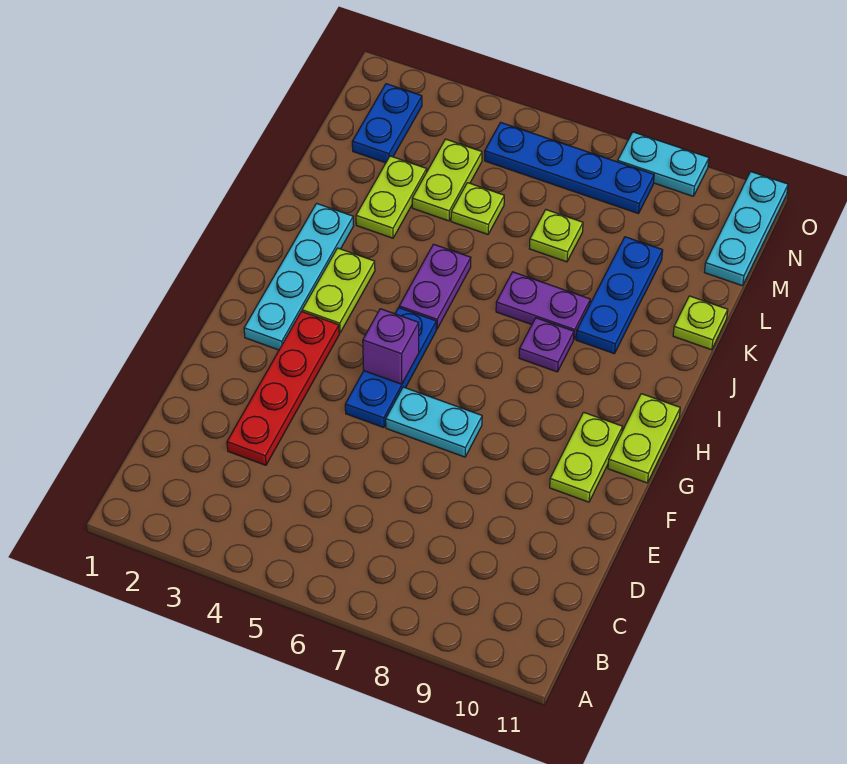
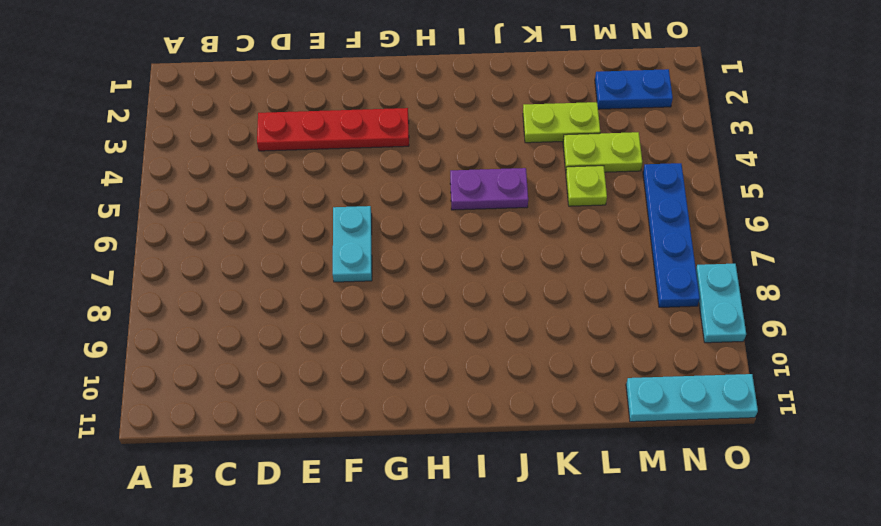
none -> blue plate F5:H5 level 1
none -> lime plate F10:G10 level 1
none -> cyan plate G2:J2 level 1

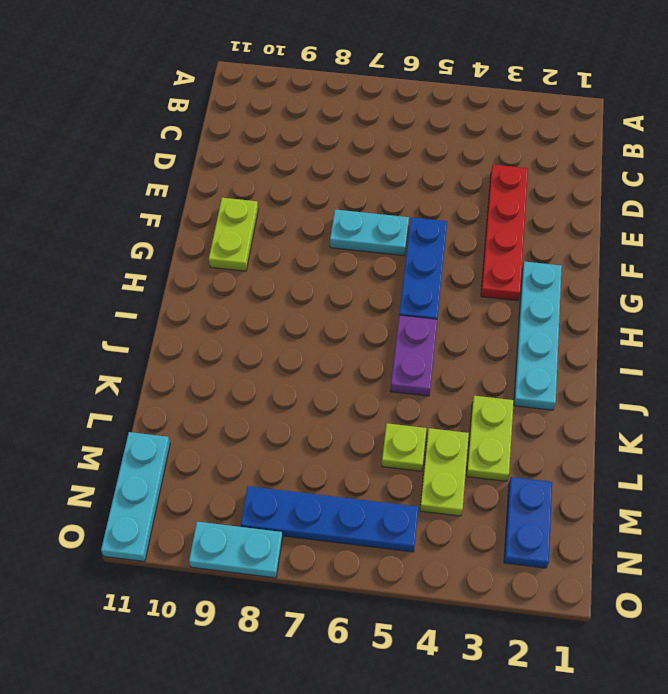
none -> lime plate G11:H11 level 1
none -> lime plate H3:I3 level 1
none -> purple plate I8 level 1

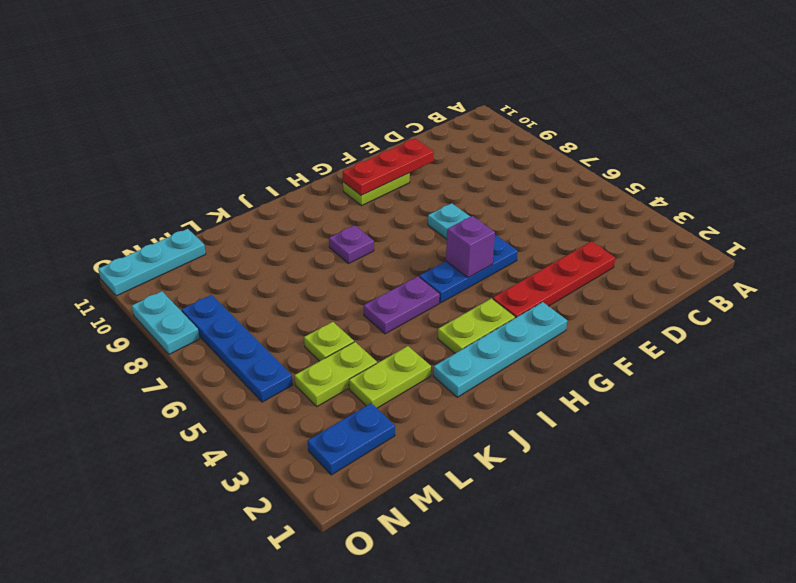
red plate E10:G10 level 2 -> none
none -> lime plate G11:H11 level 1
none -> purple plate J7:J8 level 1
none -> blue plate J9:L9 level 1

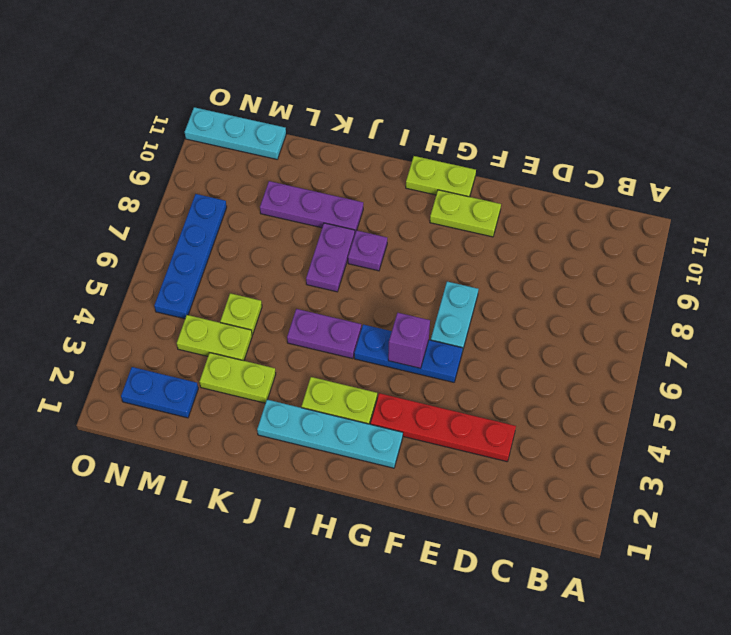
purple plate J9:L9 level 1 -> blue plate J9:L9 level 1
none -> lime plate K11 level 1
none -> lime plate L7 level 1
none -> cyan plate O8:O9 level 1

